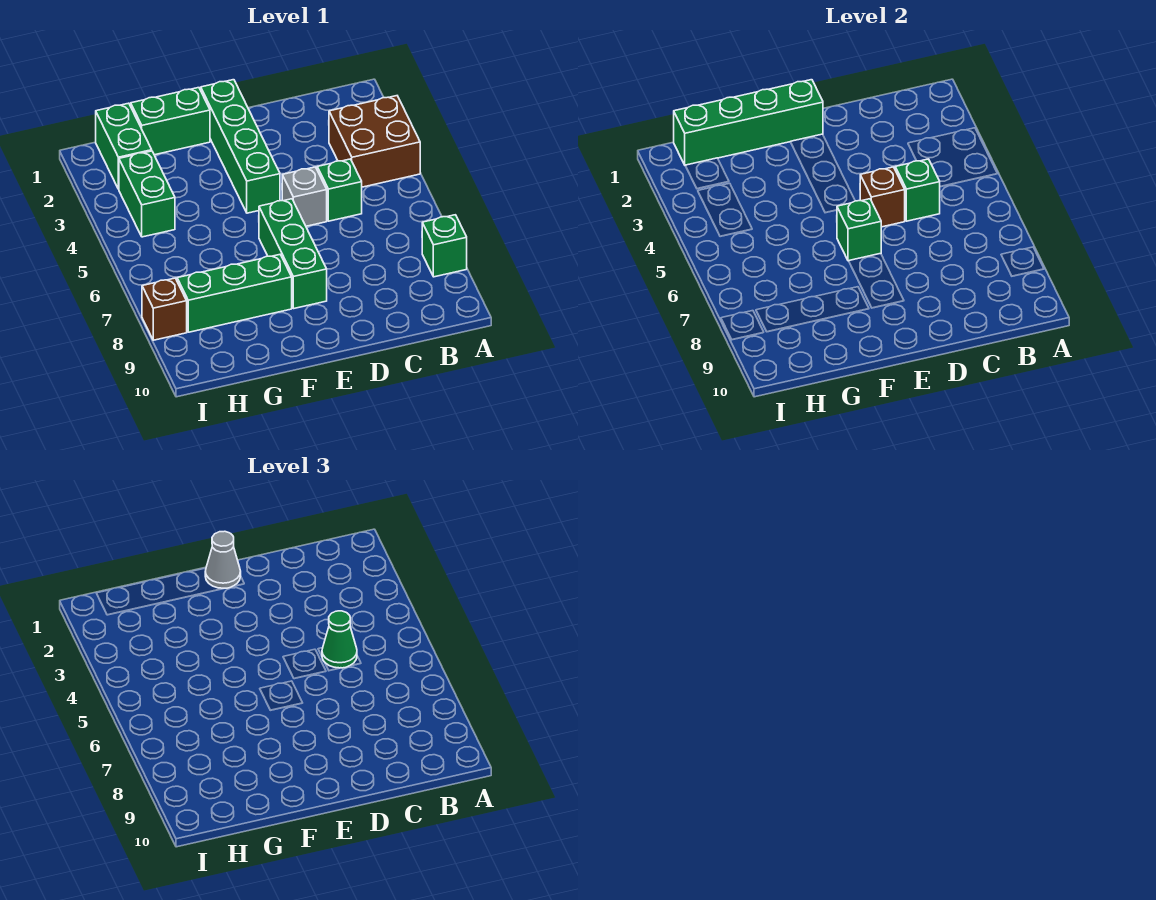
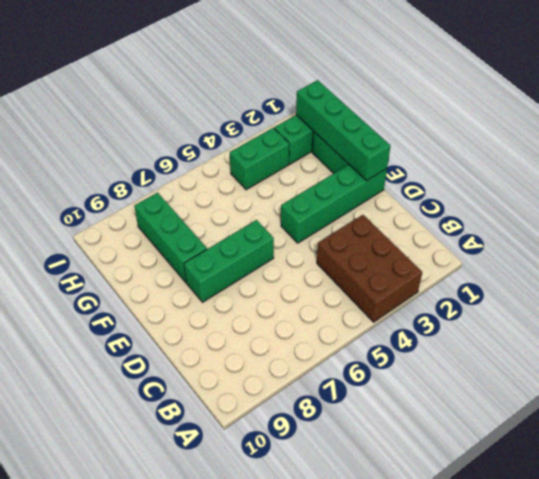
brown brick A3:C4 level 1 -> brown brick A3:B4 level 1
none -> green brick A8 level 1
none -> green brick C5 level 1
none -> grey brick D5 level 1

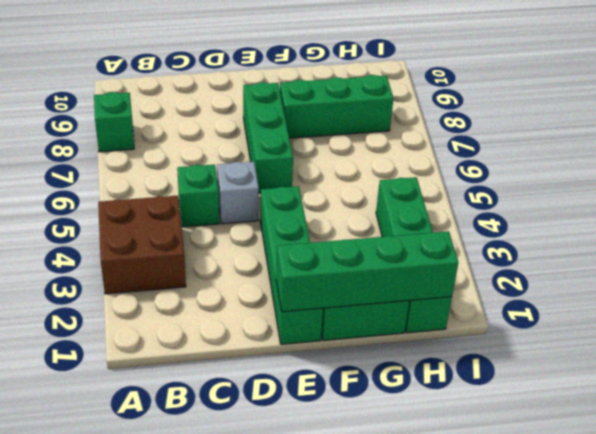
none -> brown brick I8 level 1
none -> green brick C5 level 2
none -> brown brick D5 level 2

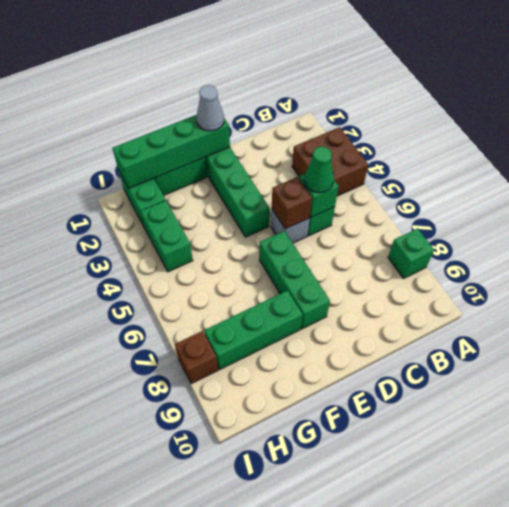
none -> green brick E6 level 2

